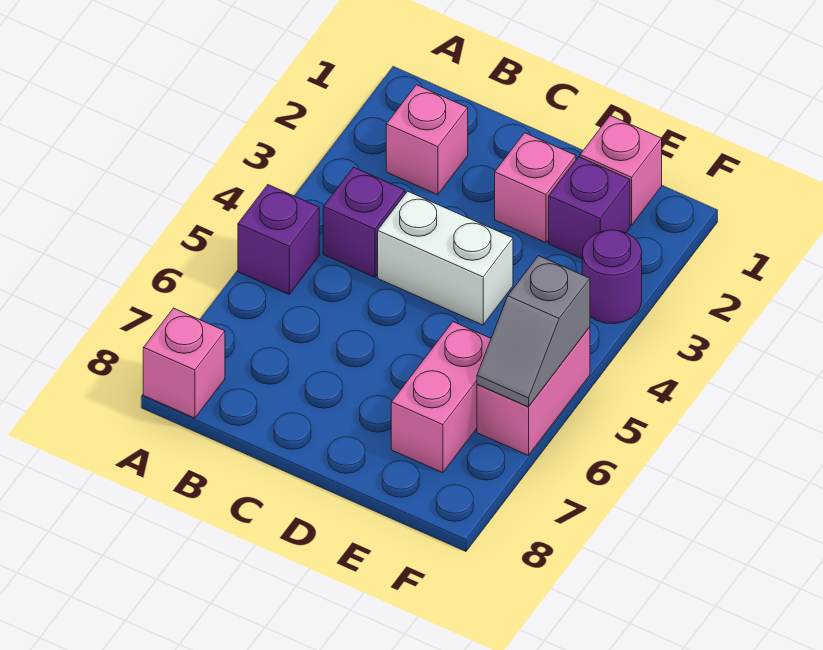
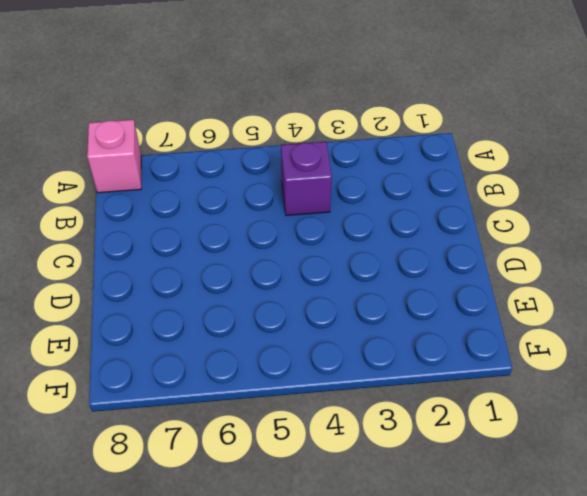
none -> purple brick A5 level 1
none -> pink brick B2 level 1
none -> white brick C4:D4 level 1

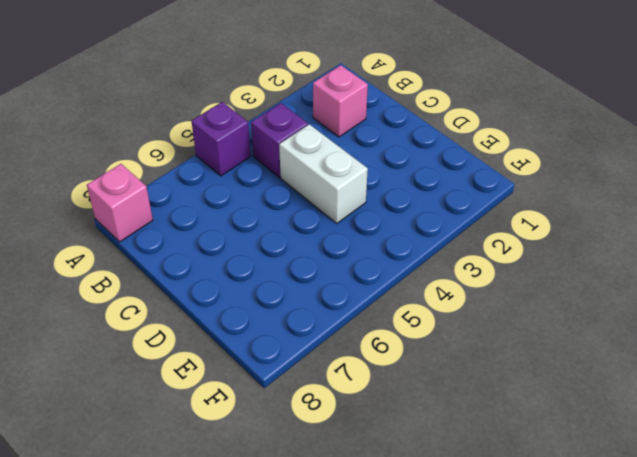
none -> pink brick D2 level 1
none -> pink brick E1 level 1
none -> purple brick E2 level 1

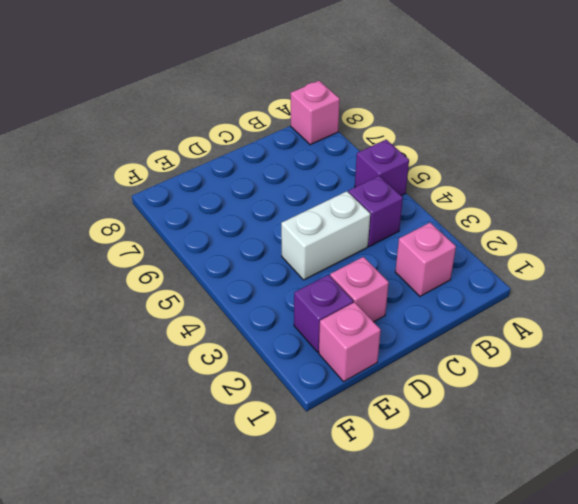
none -> pink brick E6:E7 level 1
none -> purple round brick F3 level 1
none -> pink brick F5:F6 level 1

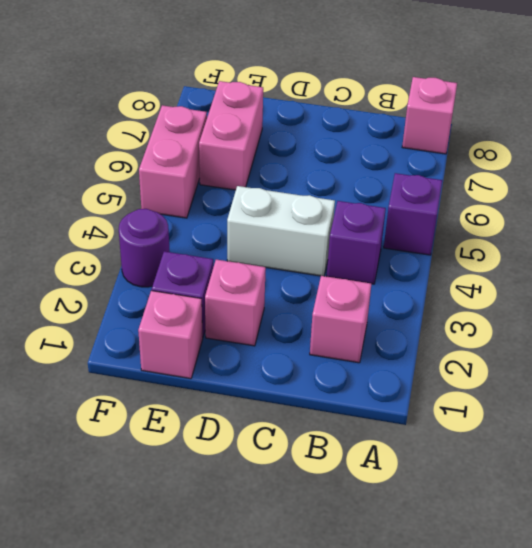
none -> grey slope F5:F6 level 2 top 5

